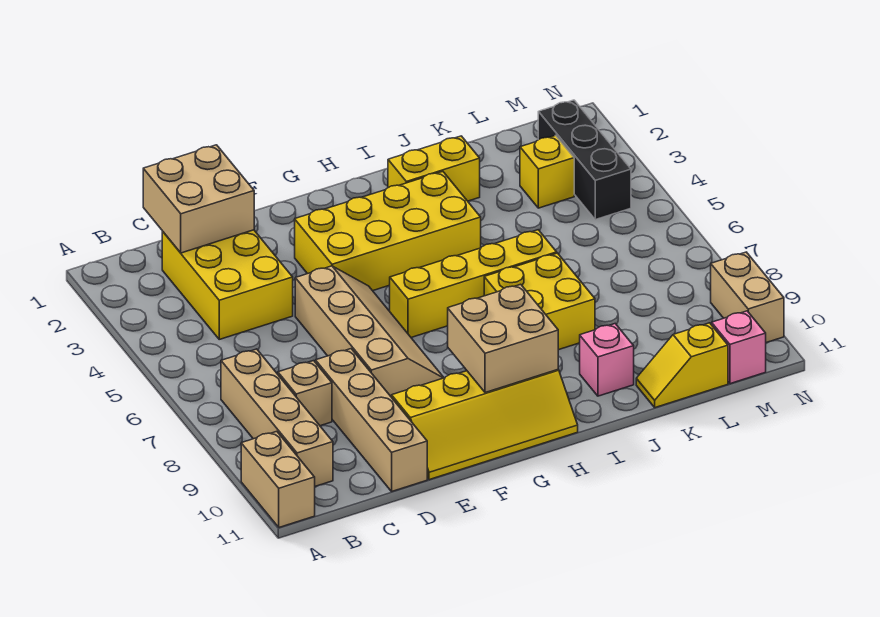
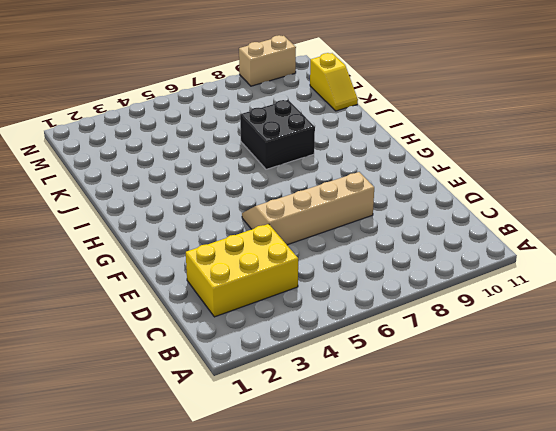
black brick I7:J8 level 1 -> yellow brick I7:J8 level 1
none -> tan brick A10:A11 level 1
none -> tan brick B7:B10 level 1
none -> tan brick C8 level 1

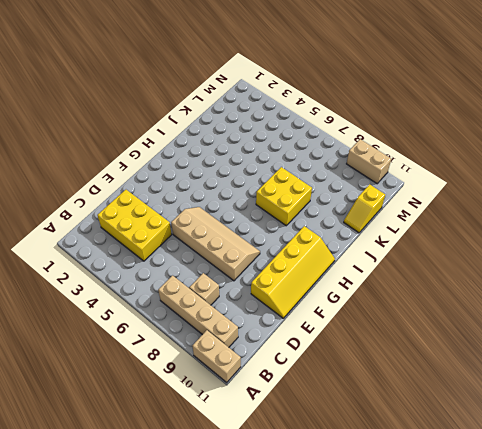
none -> tan brick D8:D11 level 1
none -> yellow brick F3:I4 level 1
none -> yellow brick G6:J6 level 1

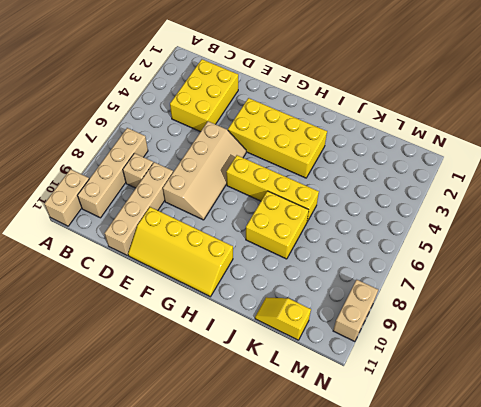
none -> yellow brick I2:J2 level 1
none -> pink brick J10 level 1
none -> yellow brick L3 level 1

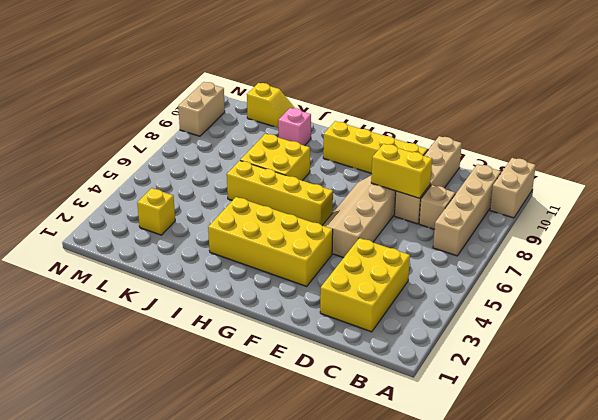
yellow brick D8:E8 level 2 -> yellow brick I2:J2 level 1
none -> black brick M2:M4 level 1
none -> pink brick M11 level 1
none -> tan brick C1:D2 level 2

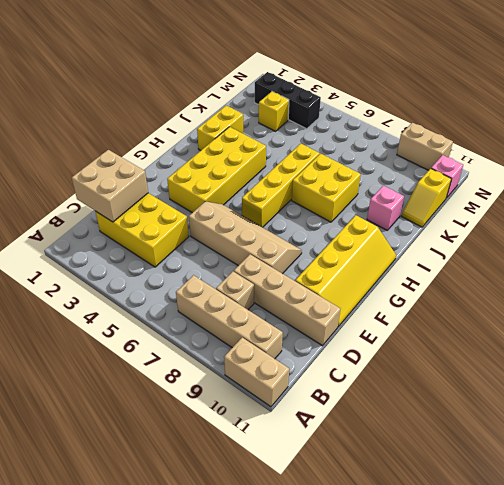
none -> tan brick G9:H10 level 2

